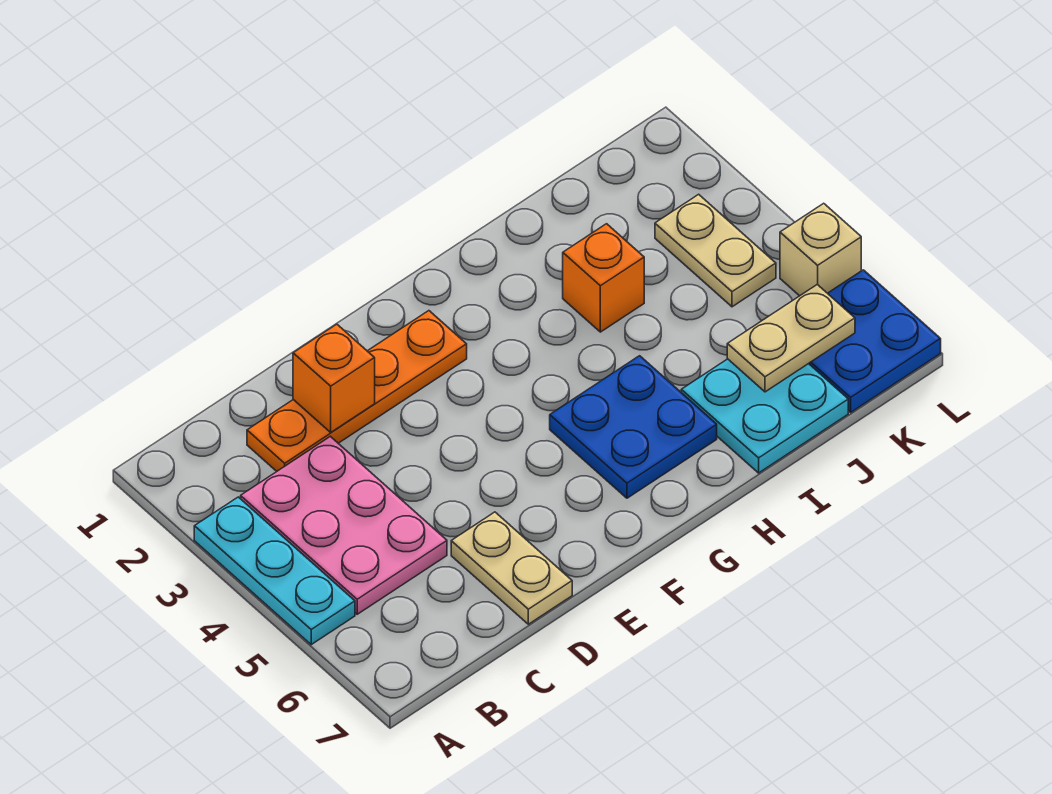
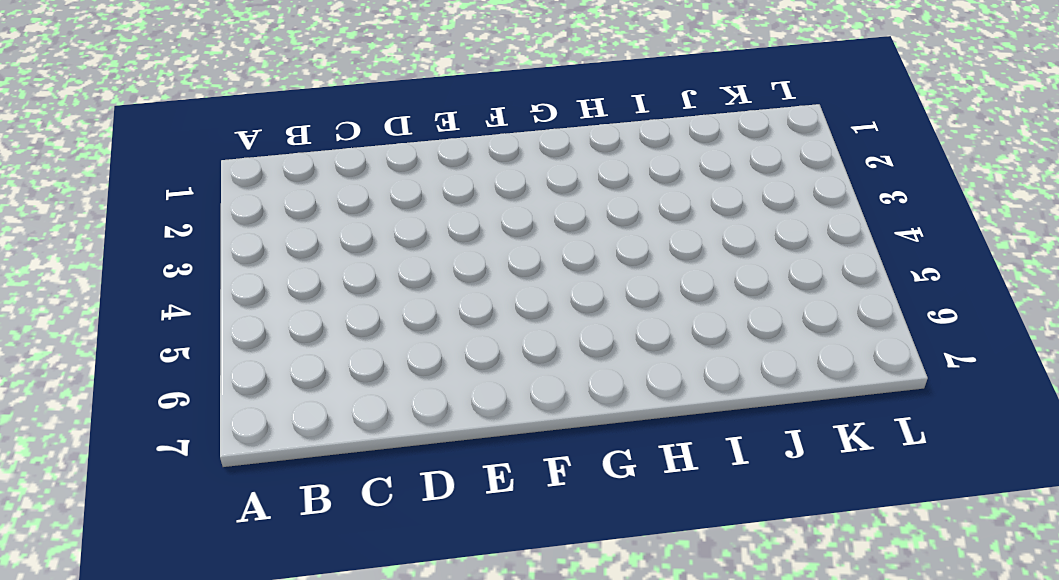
none -> cyan plate A3:A5 level 1
none -> pink plate B3:C5 level 1
none -> orange plate C2:F2 level 1

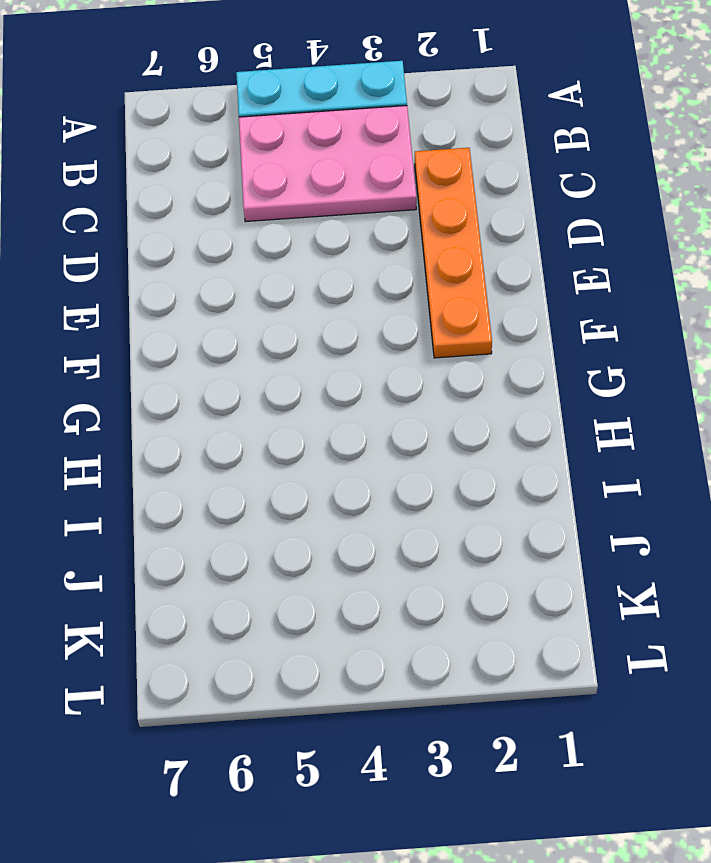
none -> tan plate D6:D7 level 1
none -> blue plate G5:H6 level 1
none -> orange brick I3 level 1

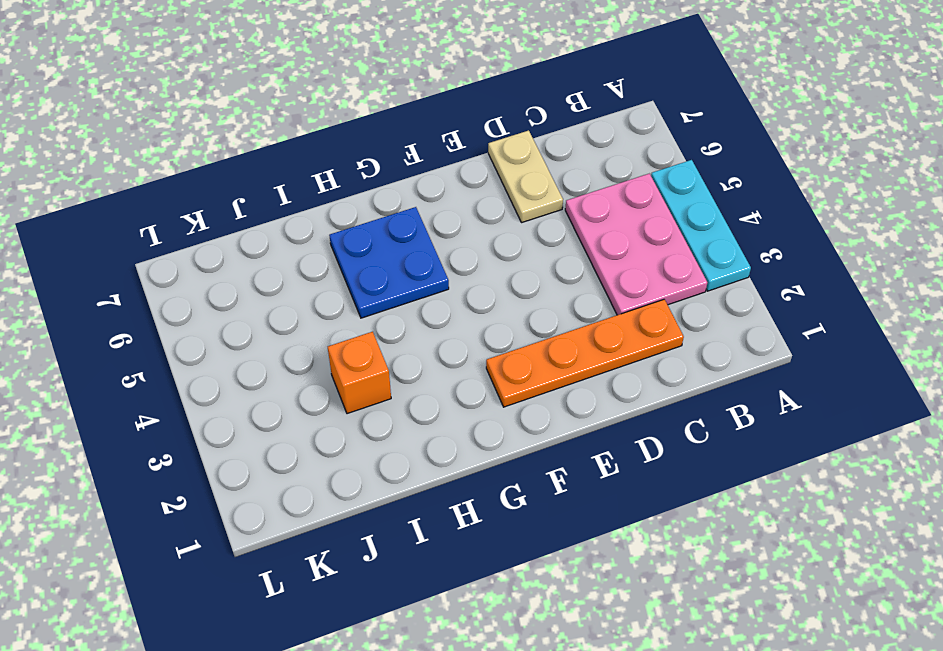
none -> cyan plate I6:J7 level 1
none -> tan plate K3:K4 level 1
none -> blue plate K6:L7 level 1

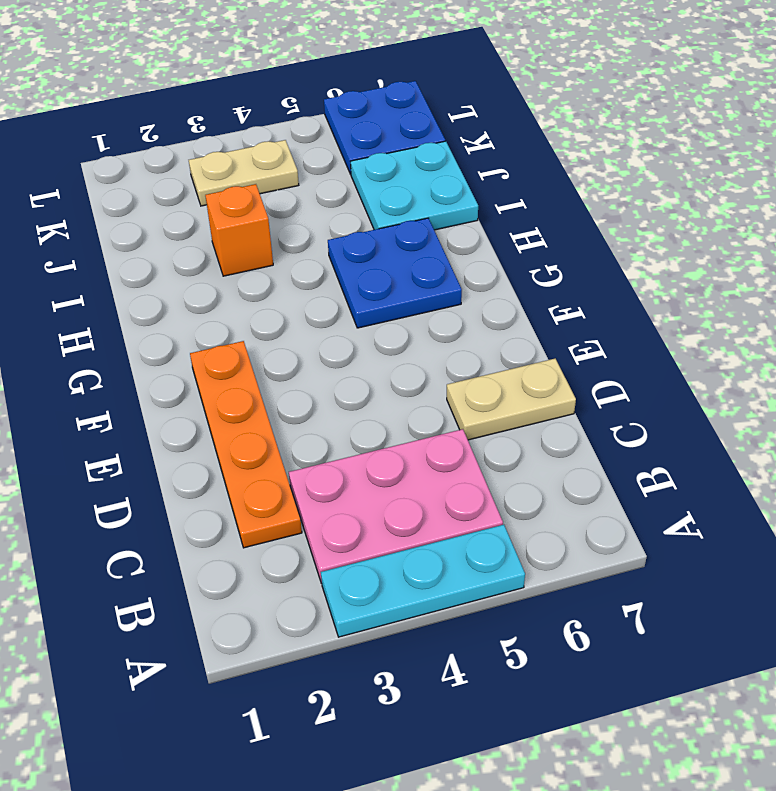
none -> tan brick L5 level 1
none -> orange brick D2 level 2
none -> tan plate J6:K6 level 2

